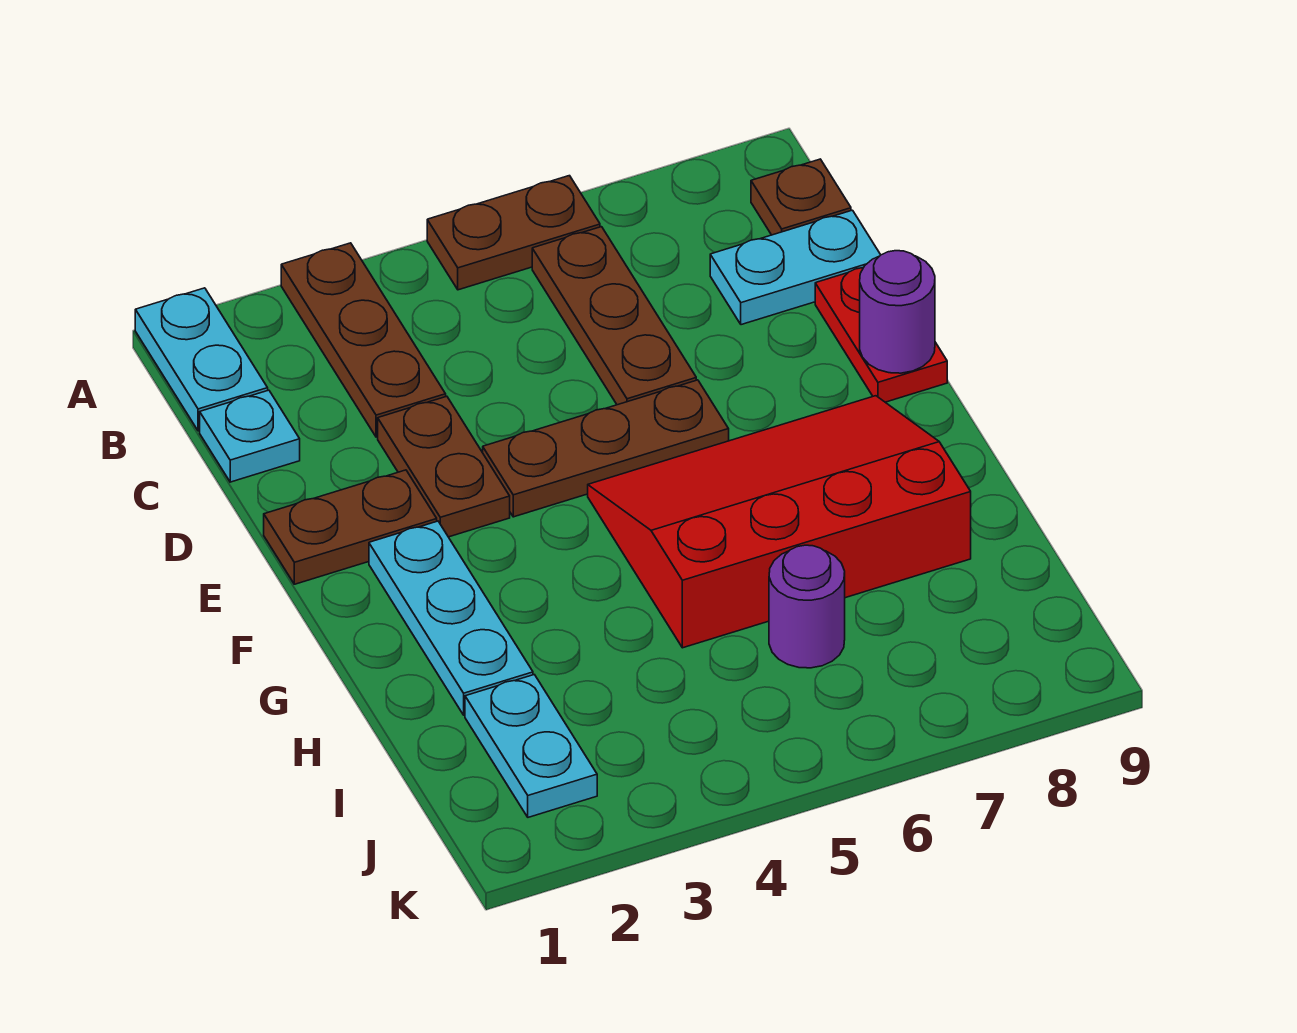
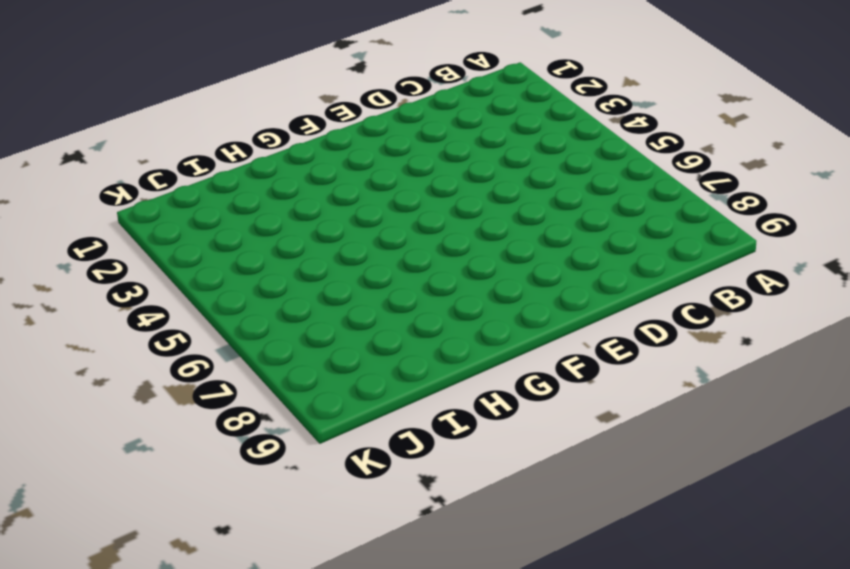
none -> cyan plate A1:B1 level 1
none -> brown plate A3:C3 level 1
none -> brown plate A5:A6 level 1

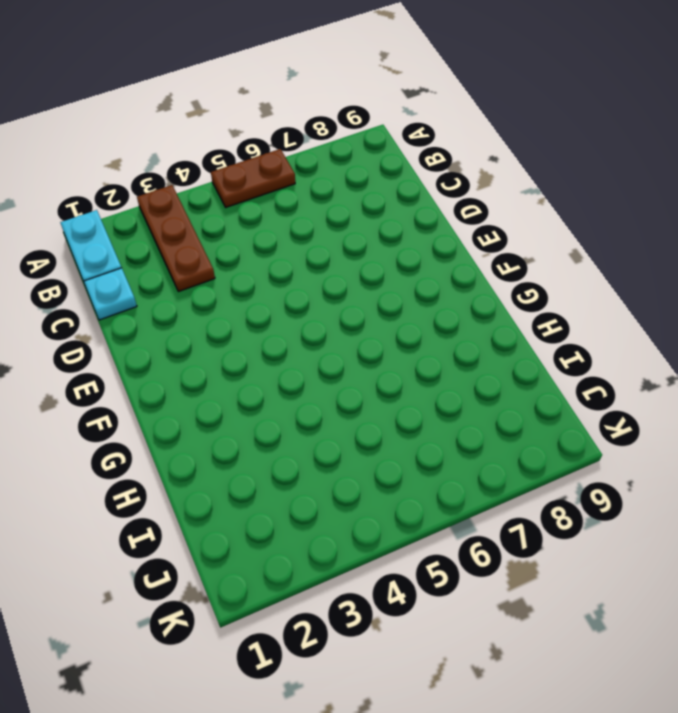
none -> brown plate B6:D6 level 1
none -> brown plate B9 level 1
none -> cyan plate C8:C9 level 1

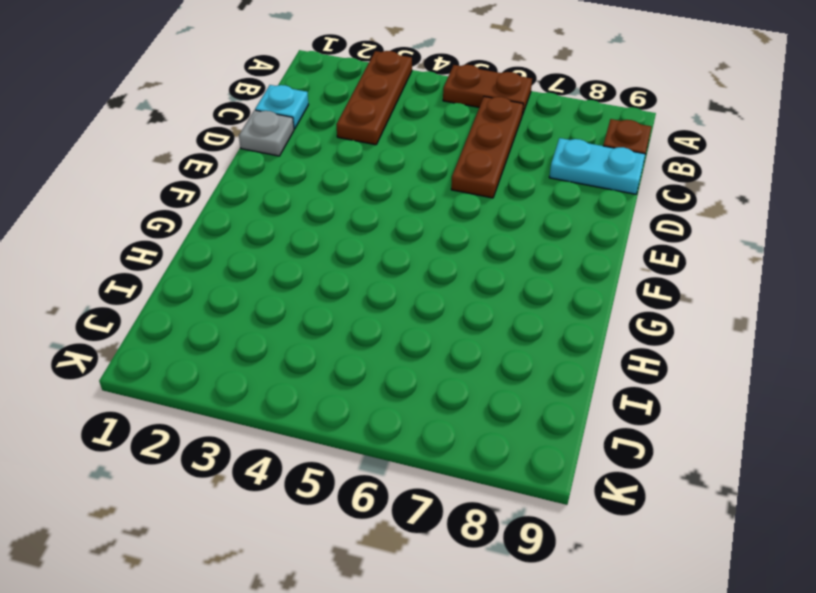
grey plate D1 level 1 -> none
none -> cyan plate A1:B1 level 1
none -> brown plate D3:E3 level 1
none -> red plate D9:E9 level 1

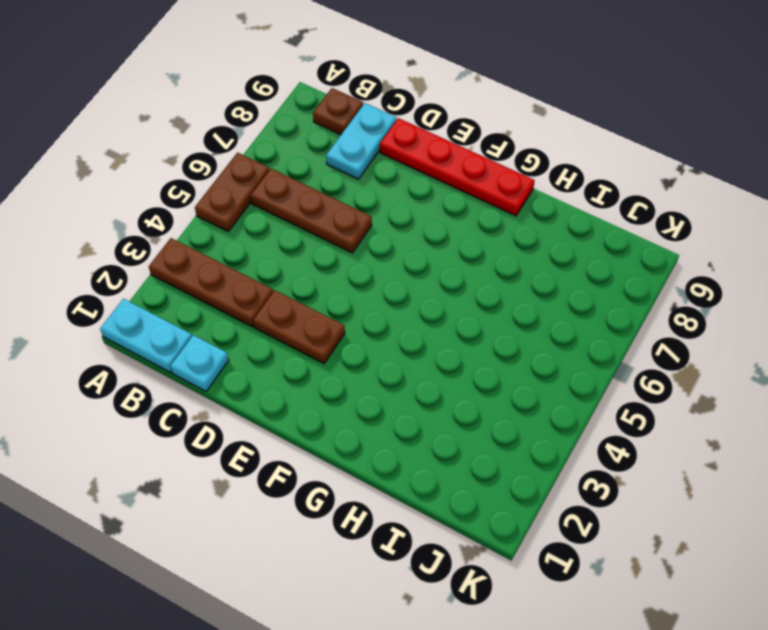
red plate D9:G9 level 1 -> red plate D9:E9 level 1
none -> brown plate E1:E2 level 1
none -> brown plate E4:E6 level 1
none -> cyan plate F2:H2 level 1

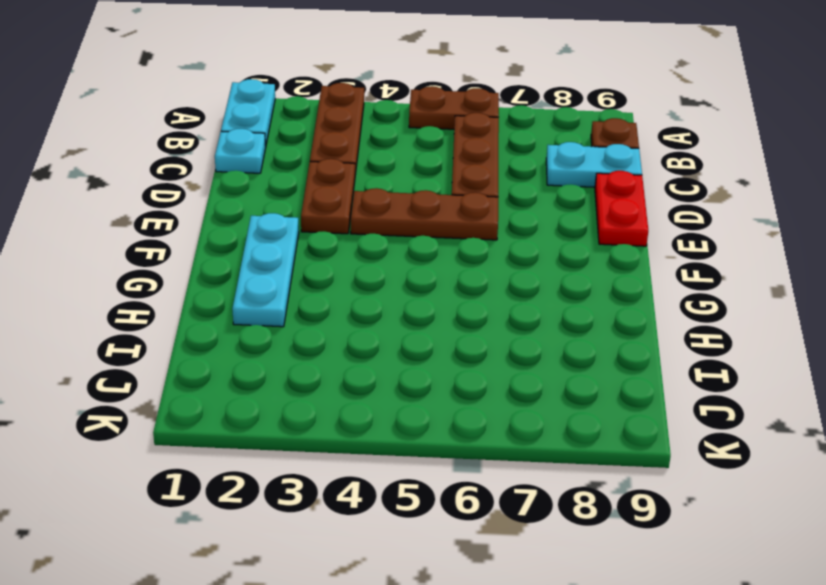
none -> brown plate E1:E2 level 1
none -> red slope F5:H8 level 1 top H
none -> cyan plate I2:J2 level 1

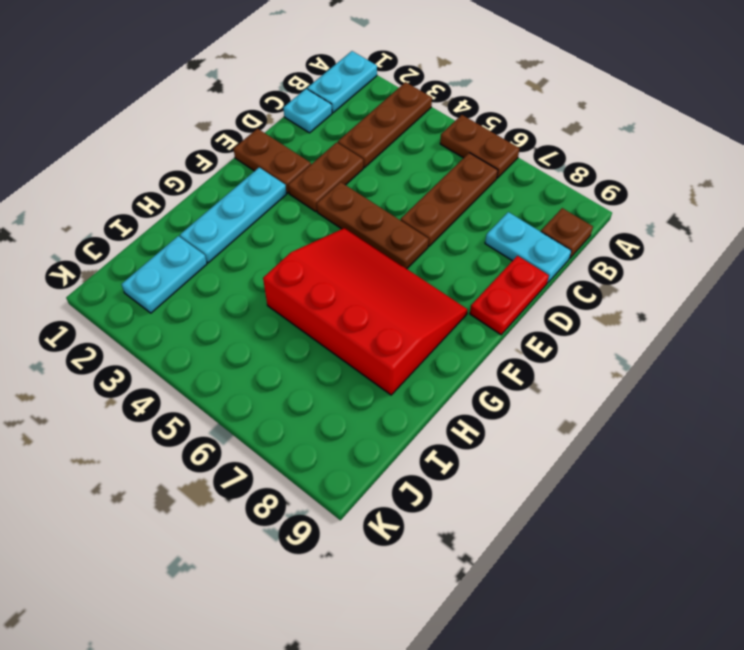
none -> purple round brick I6 level 1
none -> purple round brick E9 level 2

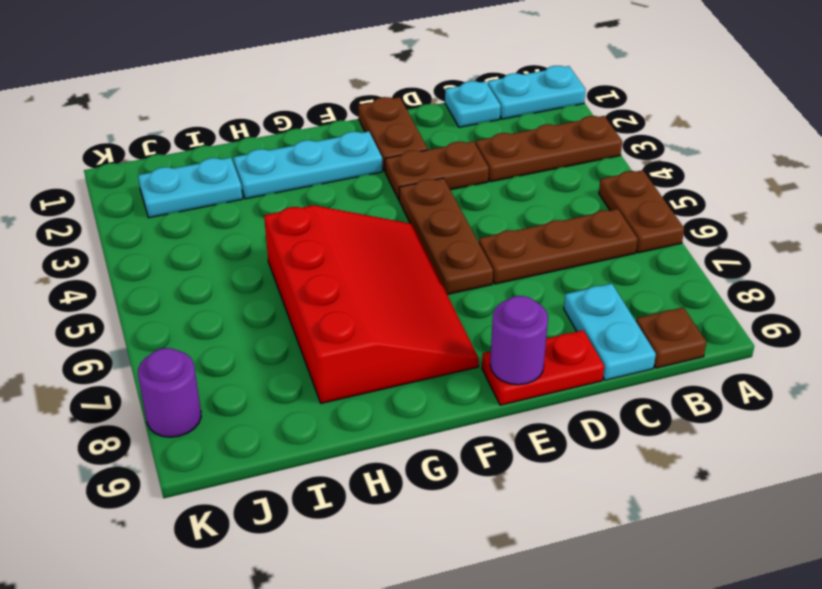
purple round brick K8 level 1 -> purple round brick I6 level 1

